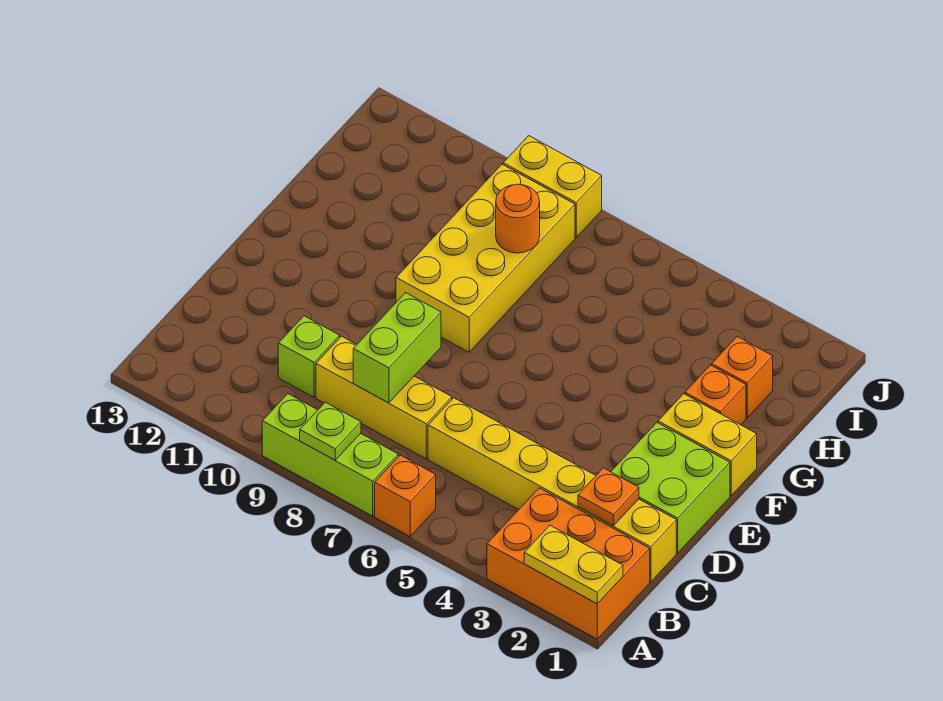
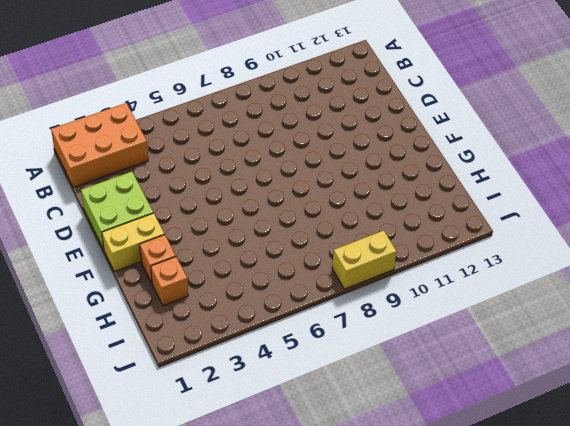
none -> orange brick A6 level 1
none -> lime brick A7:A9 level 1
none -> yellow brick C1:C6 level 1

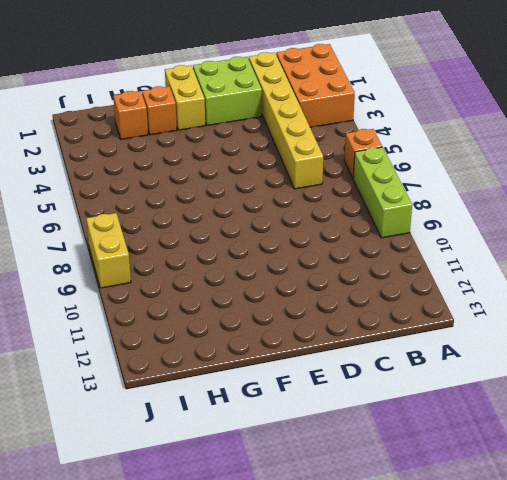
none -> yellow brick C7:C9 level 1
none -> lime brick C10 level 1
none -> yellow brick F8:I9 level 1

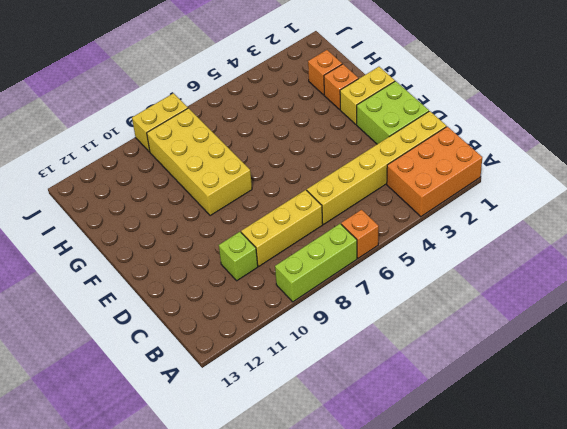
none -> yellow plate A1:A2 level 2
none -> lime plate A8 level 2
none -> orange plate C2 level 2

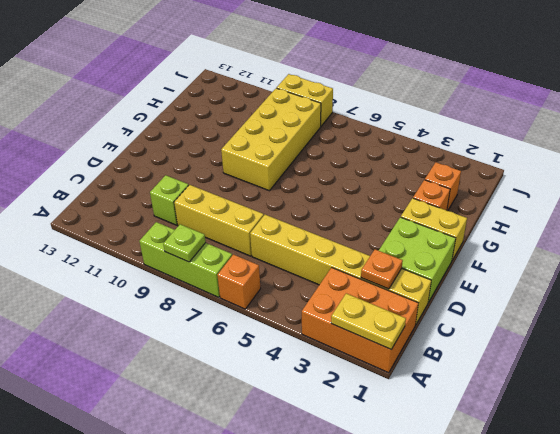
none -> lime brick C8:D8 level 2
none -> orange round brick H8 level 2

